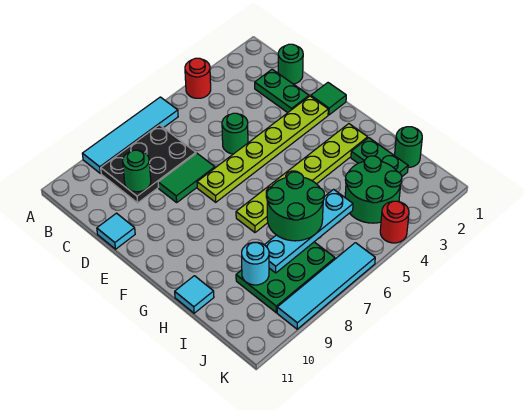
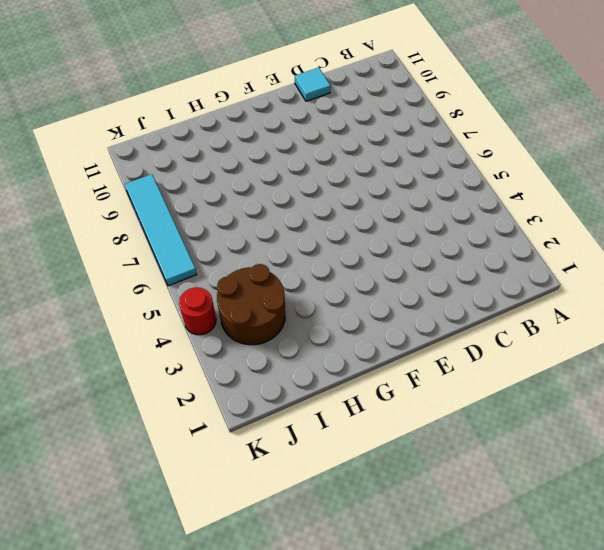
brown round brick I3:J4 level 1 -> green round brick I3:J4 level 1
none -> red round brick A4 level 1
none -> cyan tile A6:A9 level 1
none -> black plate B7:C9 level 1

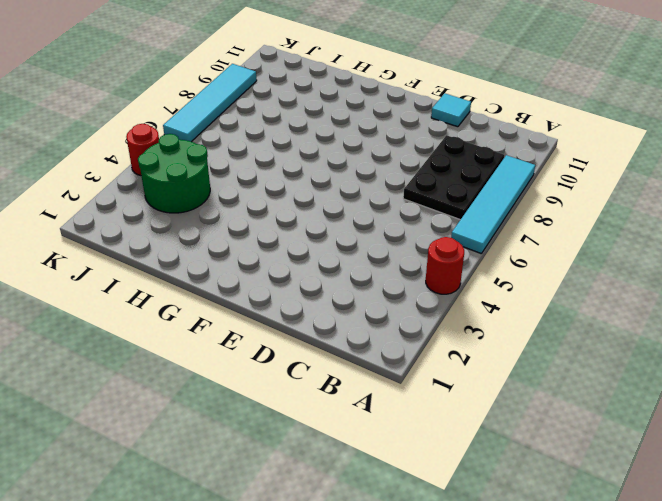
none -> green round brick C1 level 1
none -> green plate C2:D2 level 1
none -> green round brick D5 level 1

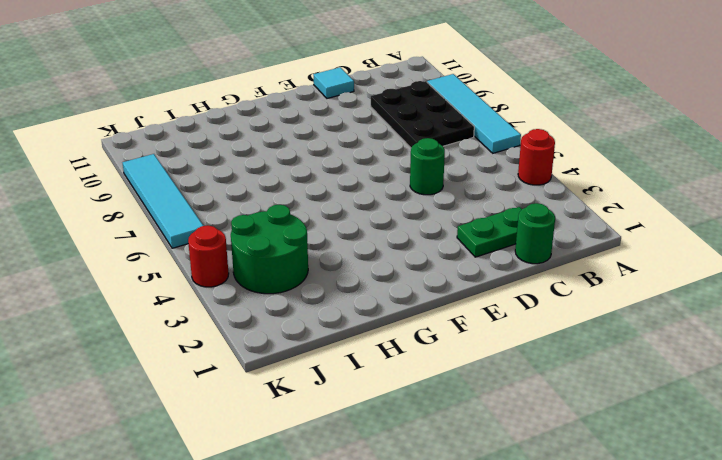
none -> green tile D7:D8 level 1
none -> green tile E1 level 1
none -> lime plate E2:E7 level 1

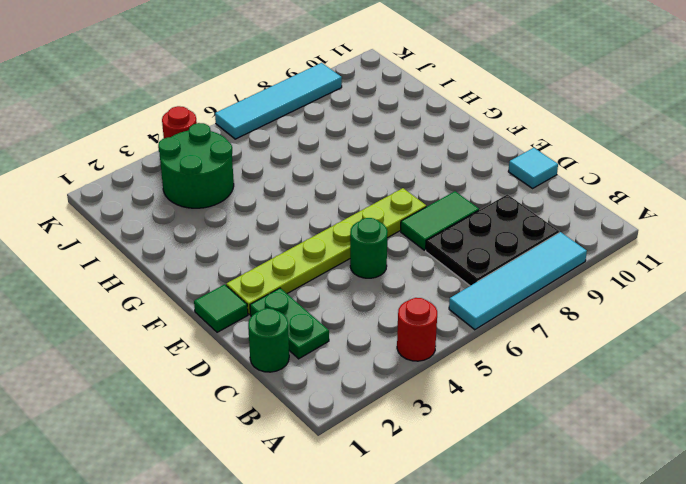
none -> lime plate G2:G7 level 1
none -> green plate H2:I2 level 1
none -> cyan tile H11 level 1

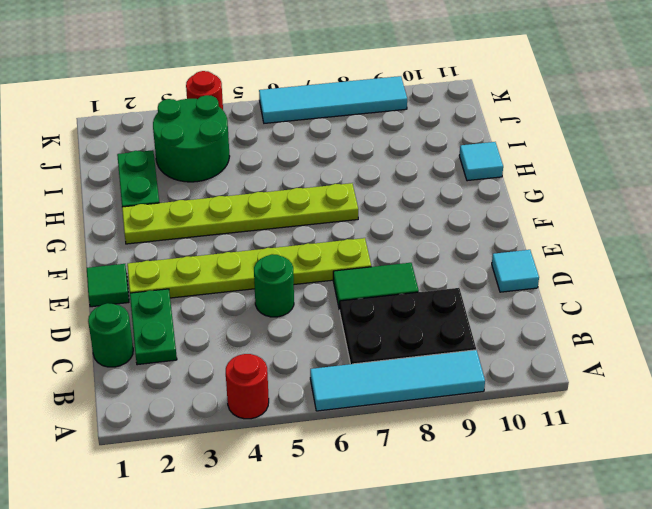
none -> green round brick I1 level 1
none -> green plate I7:J9 level 1
none -> green round brick C9 level 2

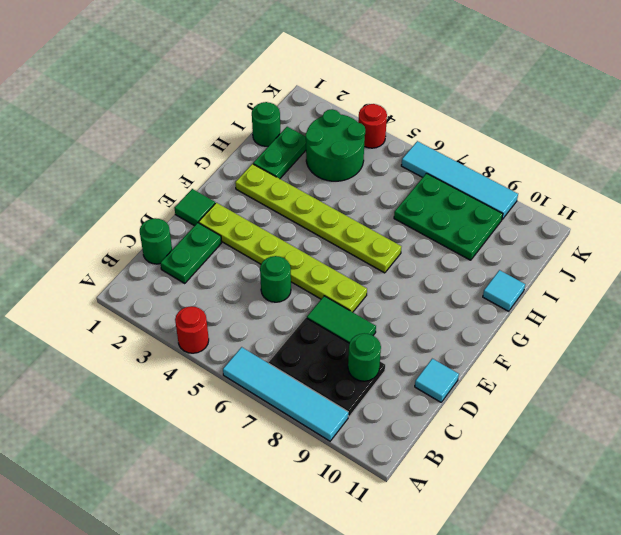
none -> cyan plate I5:I8 level 2
none -> cyan round brick I9 level 2
none -> green round brick H6:I7 level 3

